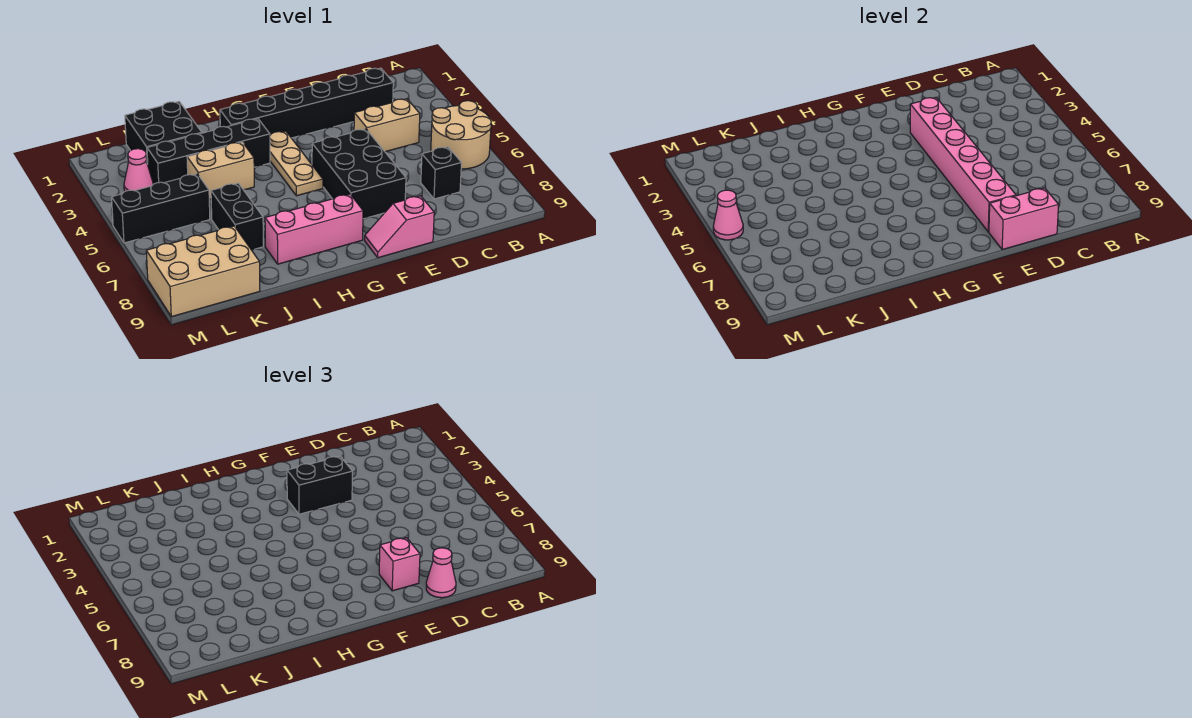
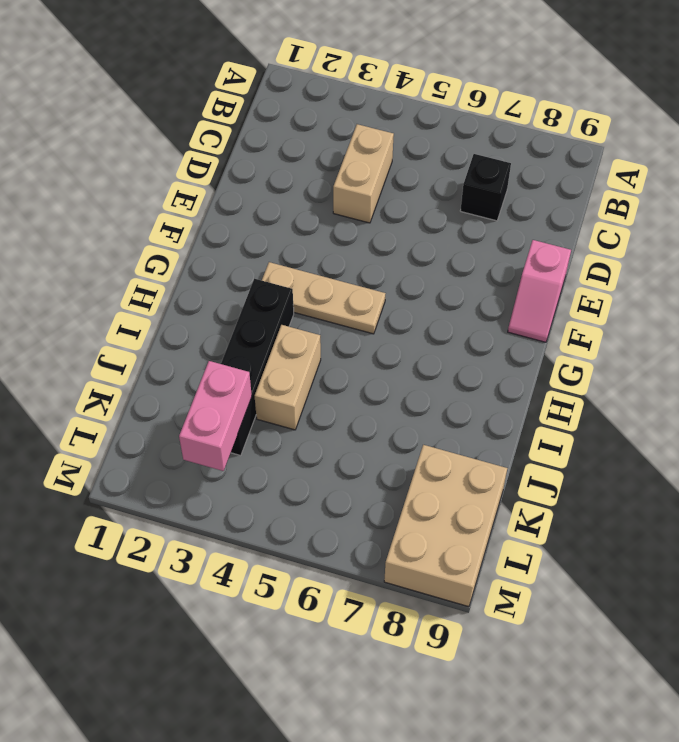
pink brick K3:L3 level 2 -> pink brick D9:E9 level 2
none -> tan round brick A5:B6 level 1
none -> black brick C2:H2 level 1
none -> black brick E5:F7 level 1

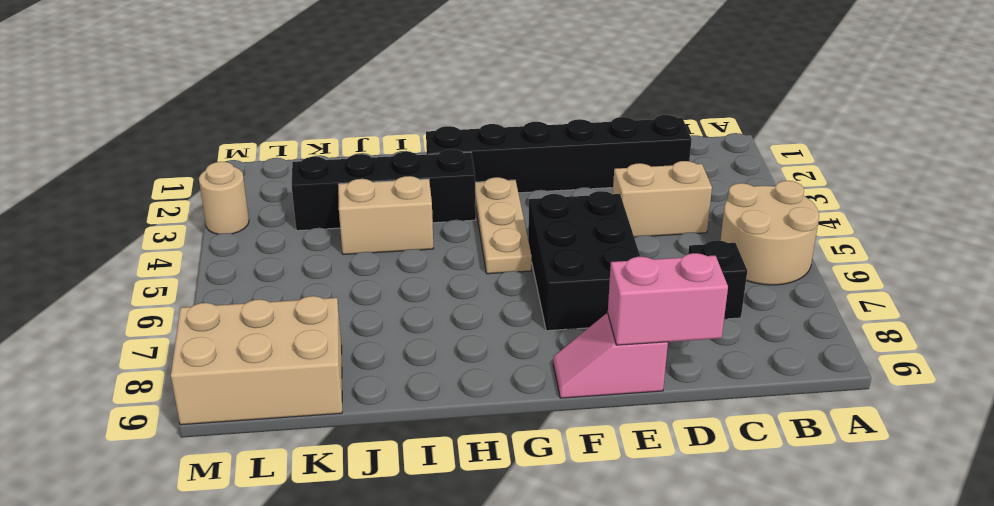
tan round brick M3 level 1 -> none
none -> pink brick G8:I8 level 1
none -> black brick J1:K2 level 1
none -> black brick J6:J7 level 1

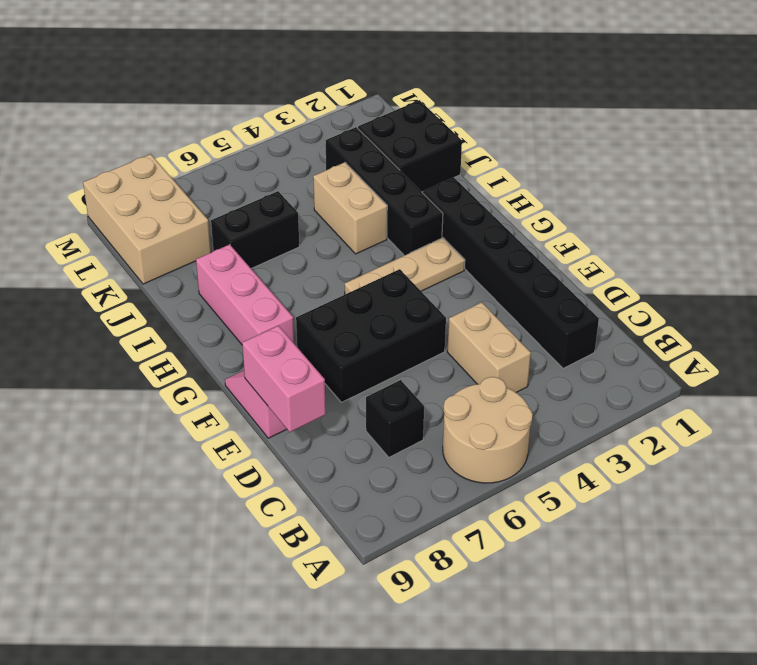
none -> black brick K5:M5 level 1
none -> pink cone L3 level 1
none -> pink brick E3:E8 level 2

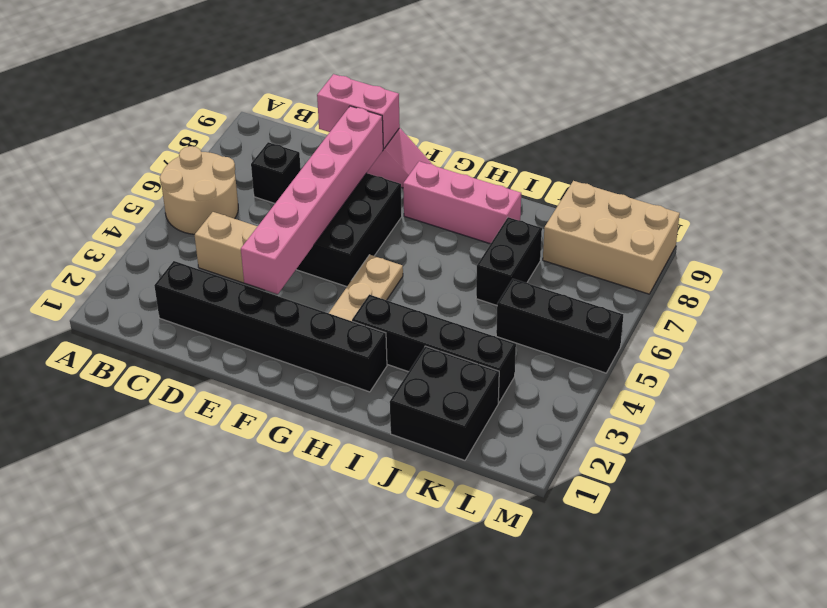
none -> tan brick I4:J4 level 1
none -> pink cone L3 level 1
none -> pink cone M5 level 2

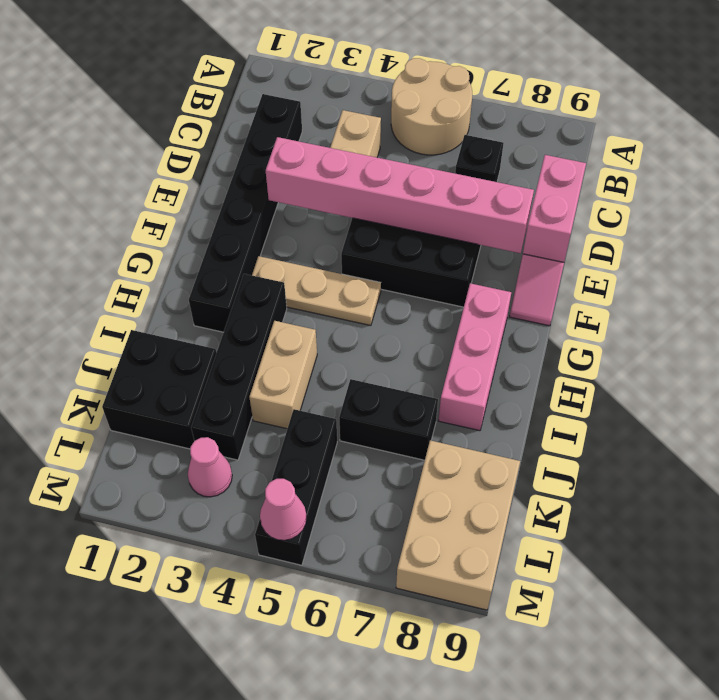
none -> pink cone D9 level 3
none -> black brick E3:F3 level 3
none -> pink brick E8 level 3

